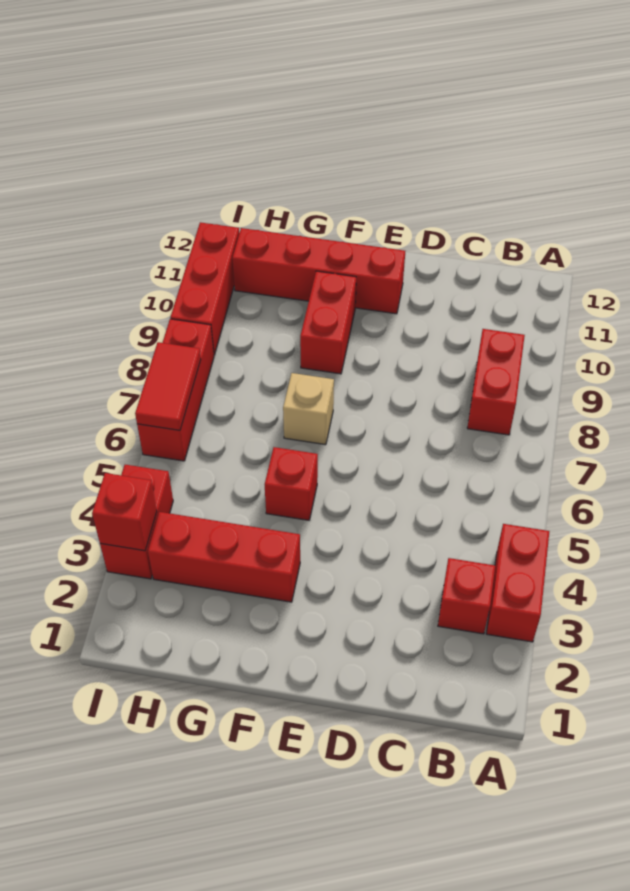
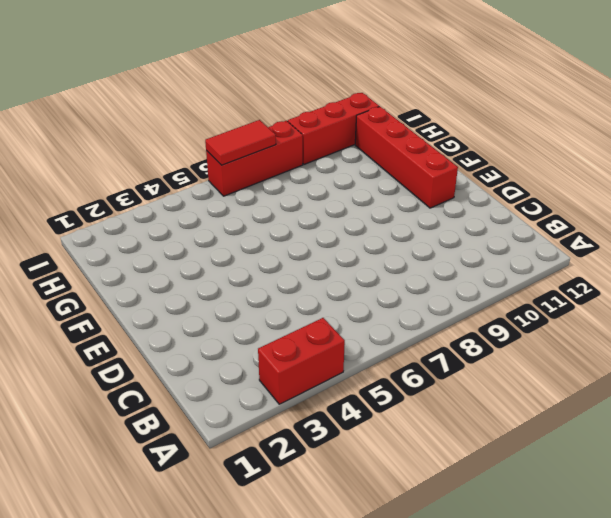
none -> red brick B3 level 1
none -> red brick B8:B9 level 1
none -> red brick F3:H3 level 1

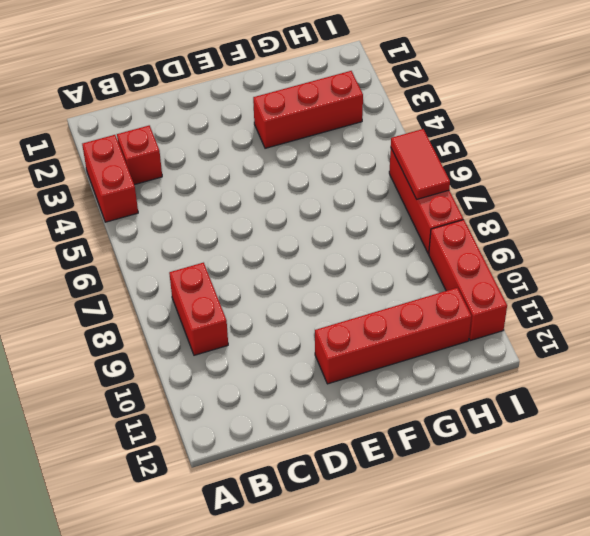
none -> red brick F5 level 1
none -> tan brick F7 level 1
none -> red brick F9:F10 level 1

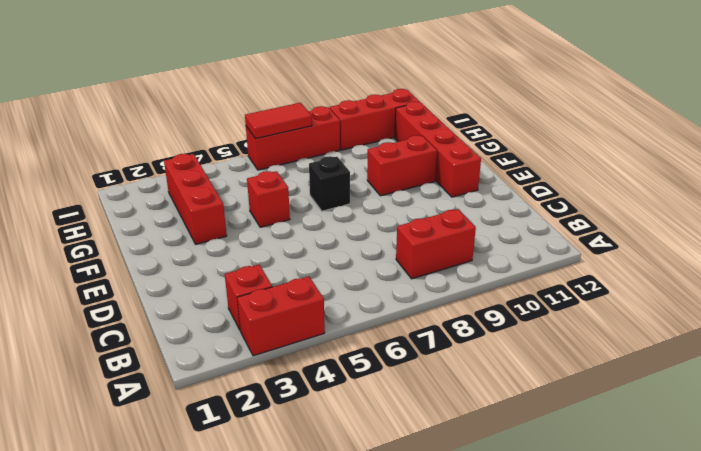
black brick F7 level 1 -> tan brick F7 level 1
none -> red brick I3:I4 level 1
none -> red brick I3 level 2

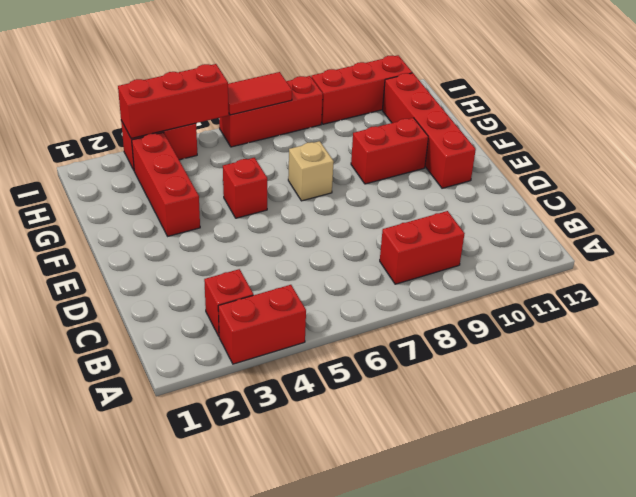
red brick I3:I5 level 2 -> red brick I3 level 2

